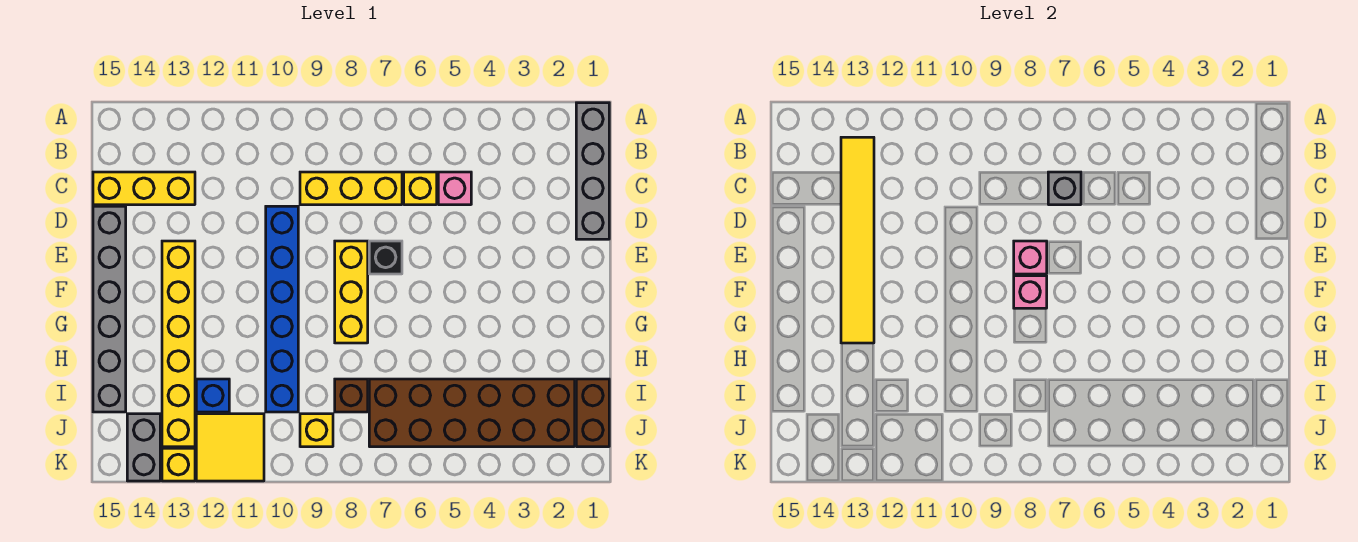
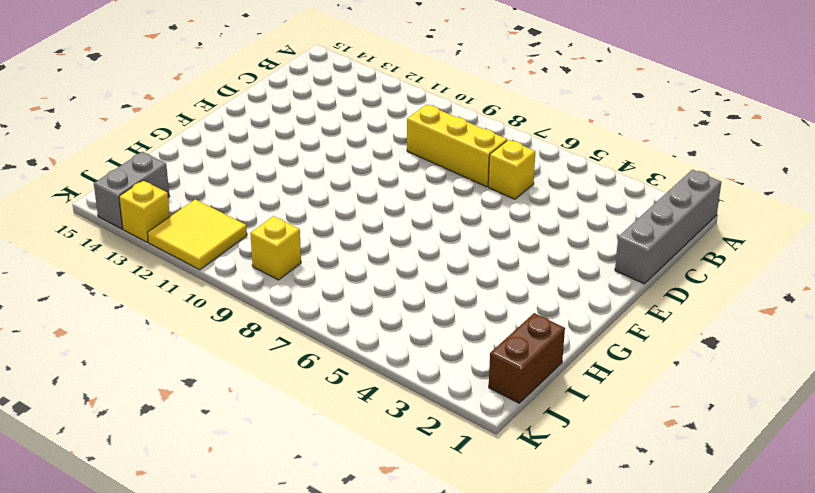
none -> pink brick C5 level 1
none -> yellow brick C13:C15 level 1
none -> blue brick D10:I10 level 1

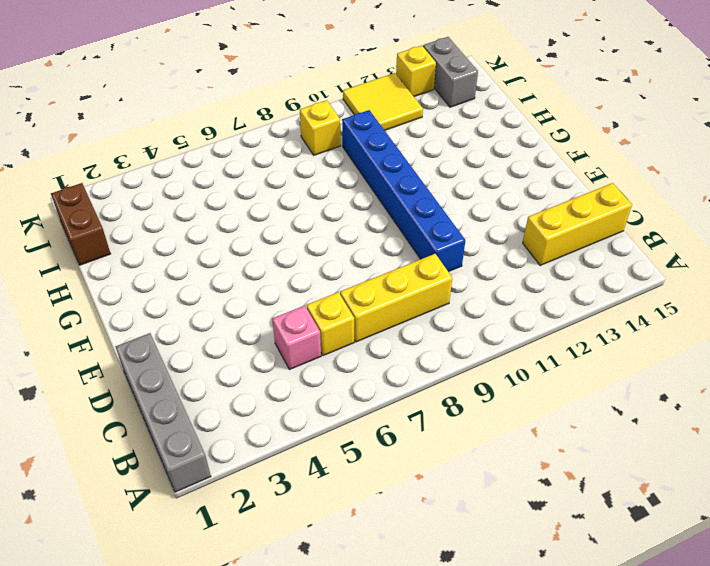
none -> grey brick D15:I15 level 1
none -> black brick E7 level 1
none -> yellow brick E8:G8 level 1

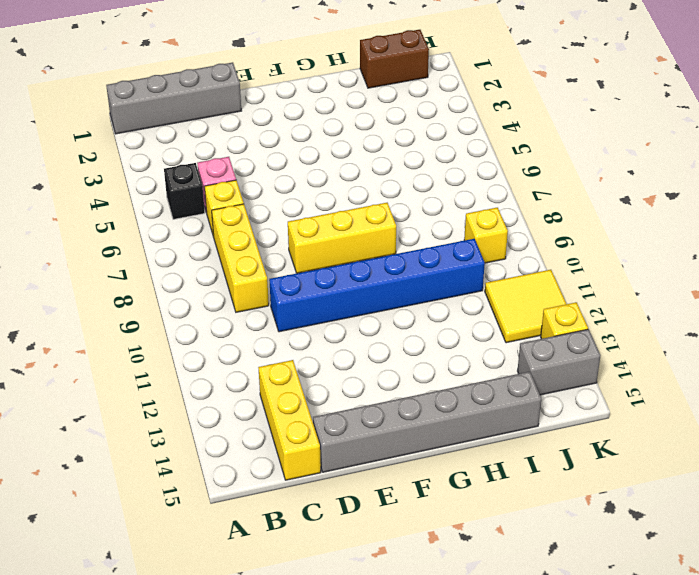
black brick B5 level 1 -> black brick E7 level 1
none -> yellow brick E13:J13 level 1
none -> brown brick I2:J7 level 1
none -> brown brick I8 level 1

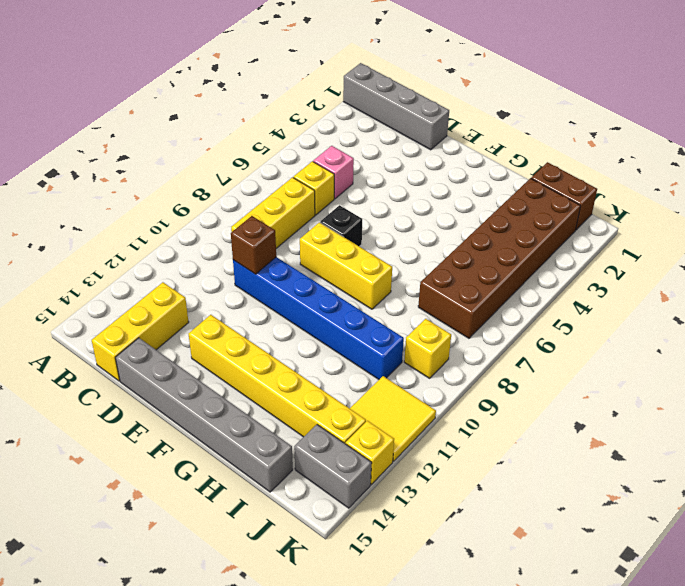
brown brick D10 level 2 -> brown brick I8 level 1
none -> blue brick I12 level 1
none -> yellow tile B13:G13 level 2
none -> grey brick C7 level 2

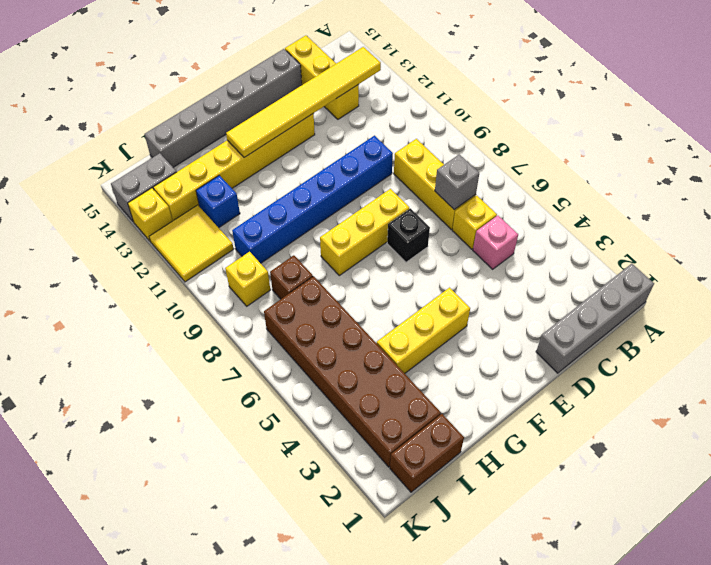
yellow brick F4:H4 level 1 -> none
none -> pink brick E8 level 2
none -> pink brick F8 level 2

